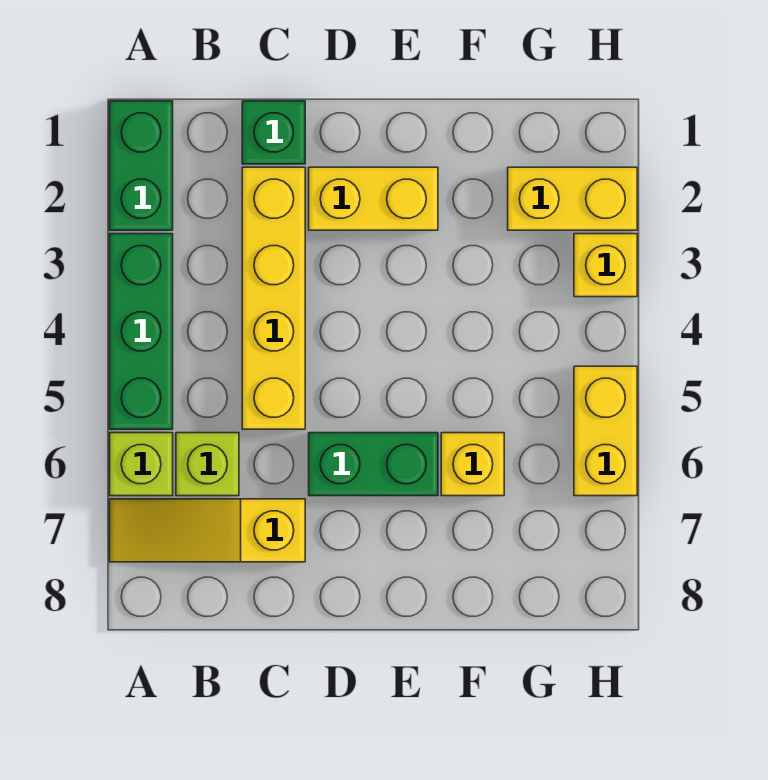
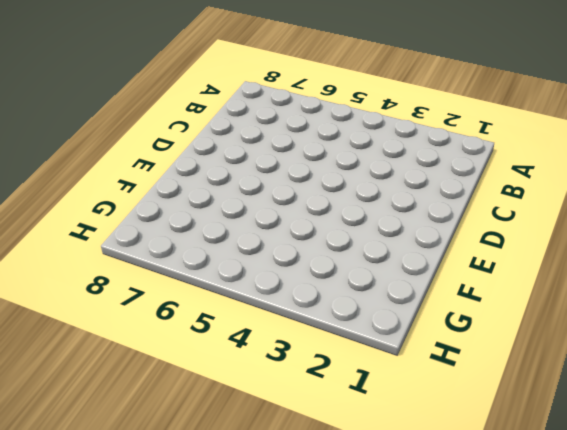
none -> green brick A1:A2 level 1
none -> green brick A3:A5 level 1
none -> lime brick A6 level 1

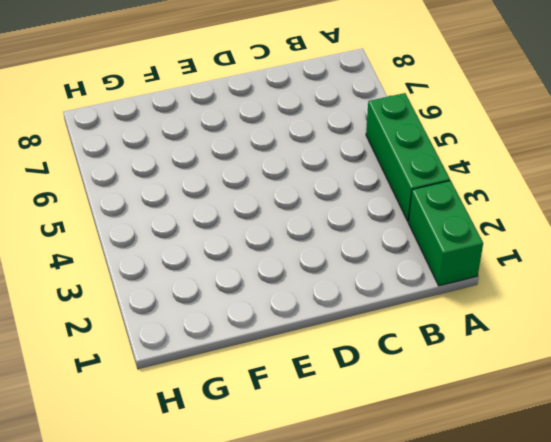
none -> lime brick A6 level 1
none -> yellow slope A7:C7 level 1 top C
none -> lime brick B6 level 1

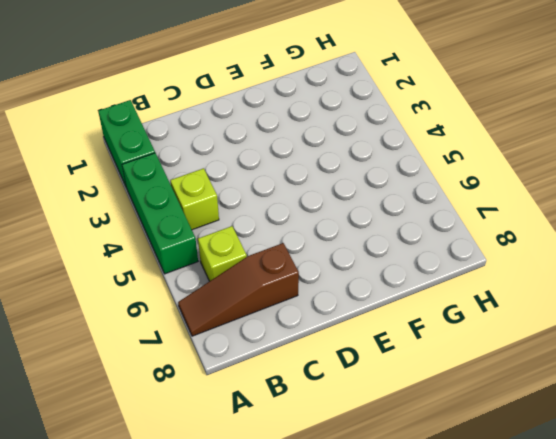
brown slope A7:C7 level 1 top C -> yellow slope A7:C7 level 1 top C
lime brick B4 level 1 -> lime brick A6 level 1
none -> green brick C1 level 1
none -> yellow brick C2:C5 level 1
none -> yellow brick D2:E2 level 1

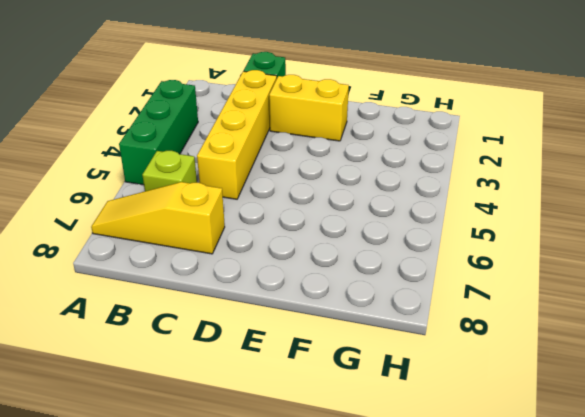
none -> green brick A1:A2 level 1
none -> lime brick A6 level 1
none -> green brick D6:E6 level 1

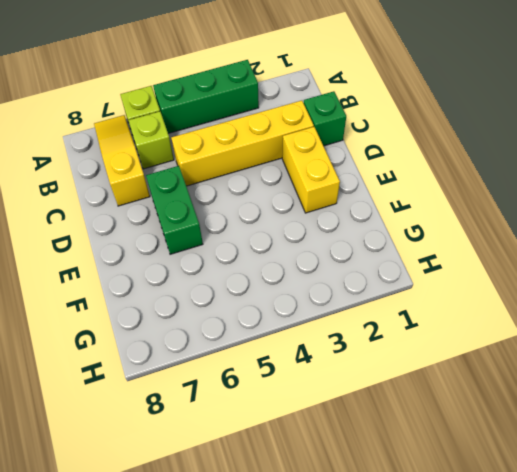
none -> green brick A1:A2 level 1
none -> yellow brick F6 level 1
none -> yellow brick G2:H2 level 1

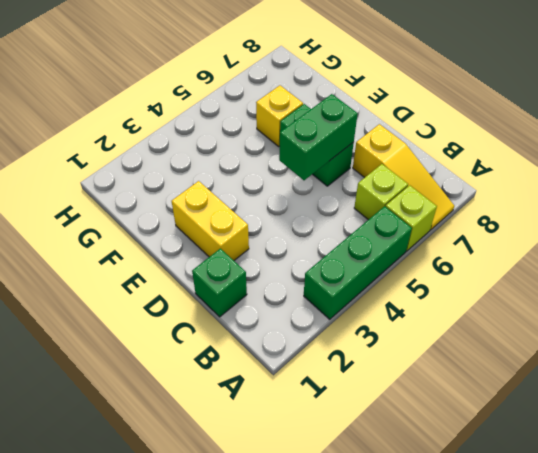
green brick D5:D6 level 2 -> green brick A1:A2 level 1
none -> yellow brick C2:C5 level 1
none -> yellow brick G2:H2 level 1
none -> yellow brick H3 level 1

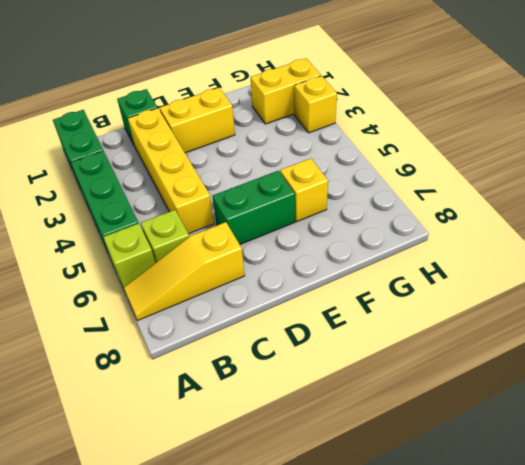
none -> yellow brick H5:H6 level 1

